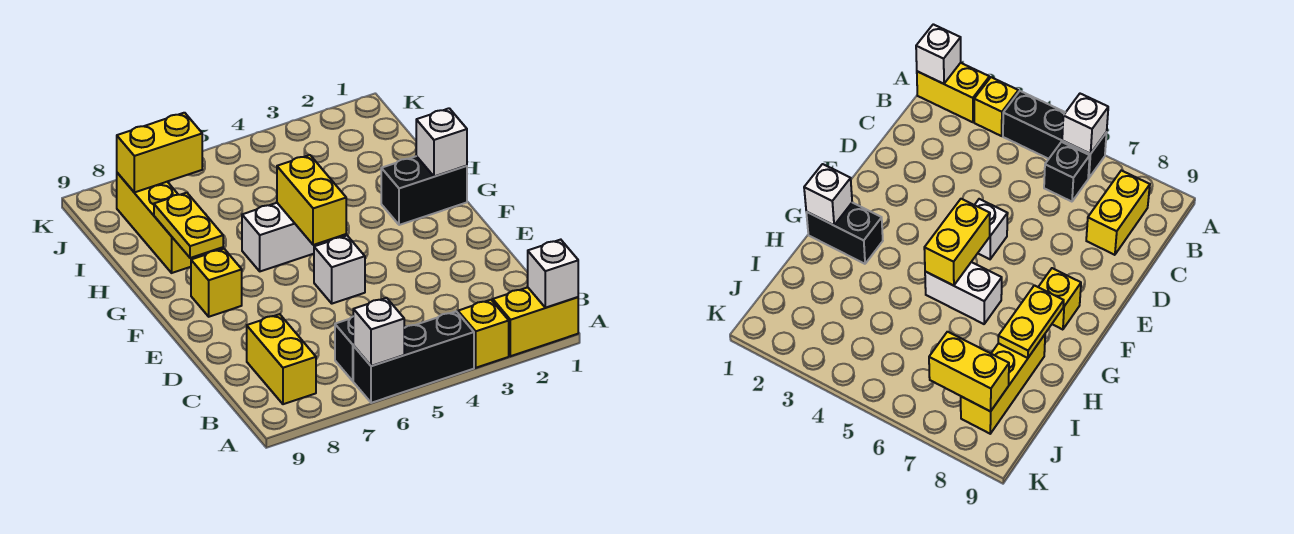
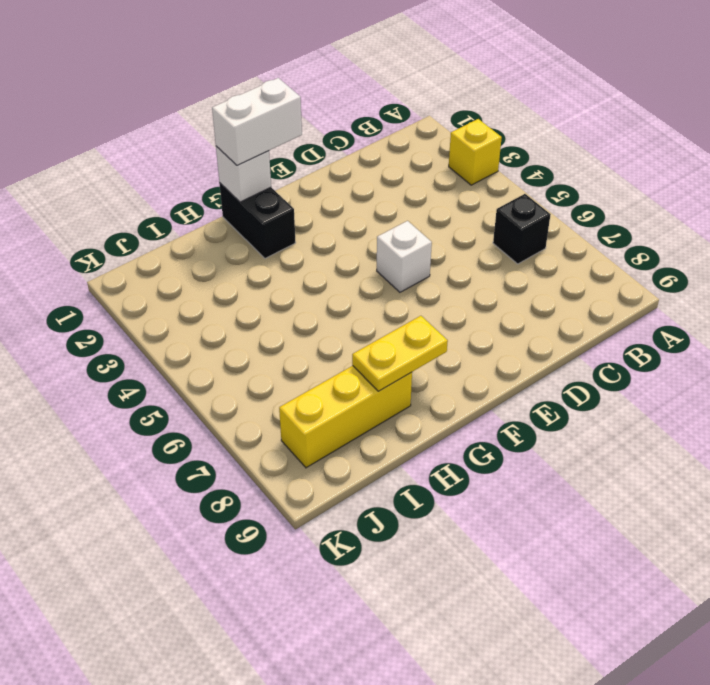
white brick F1:G1 level 3 -> white brick G5:G6 level 1
none -> yellow brick A1:A2 level 1
none -> black brick A4:A6 level 1
none -> yellow brick B8:C8 level 1

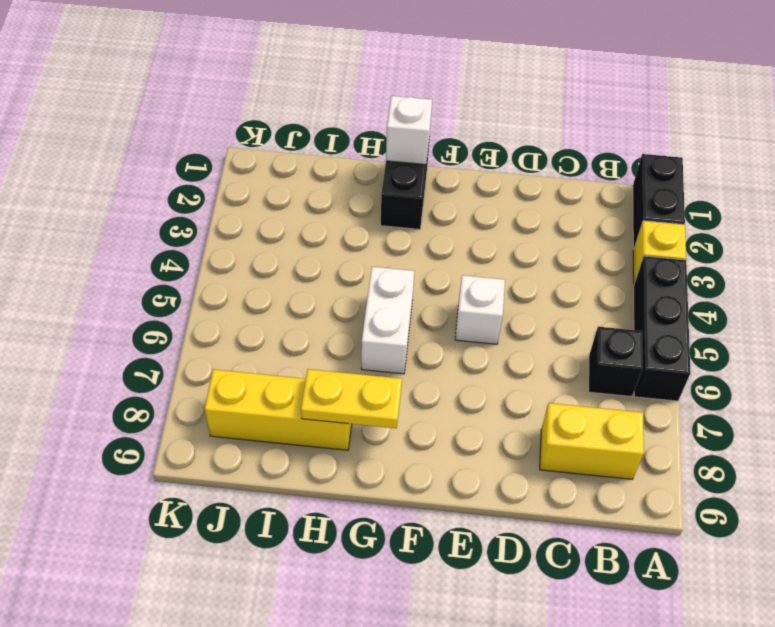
black brick A1:A2 level 1 -> yellow brick A1:A2 level 1
none -> yellow brick F8 level 1
none -> white brick A1 level 2
none -> white brick A6 level 2

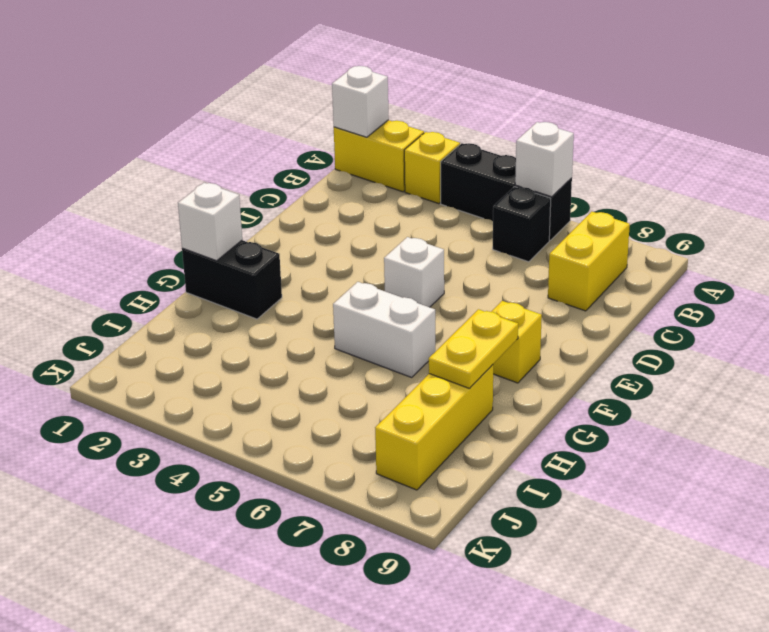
none -> yellow brick F5:G5 level 2
none -> yellow brick J7:J8 level 2

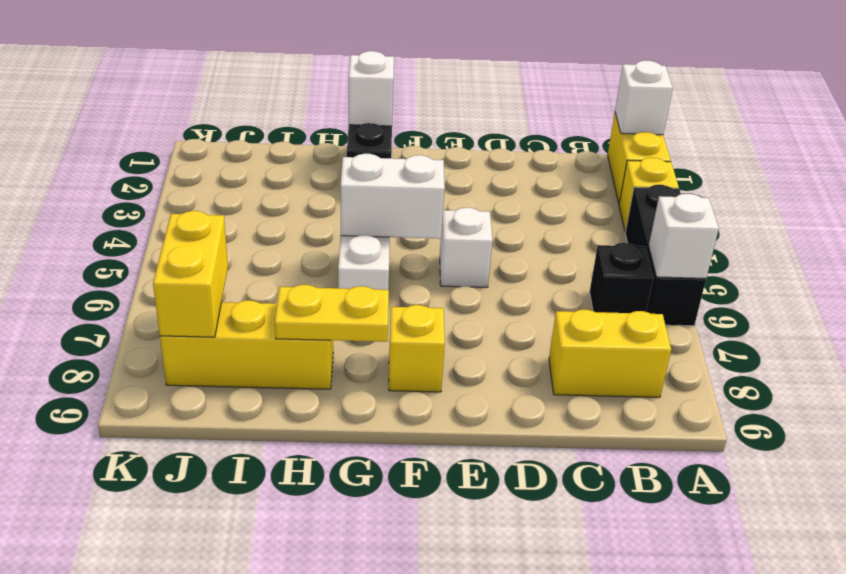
white brick F5:G5 level 2 -> yellow brick F5:G5 level 2

